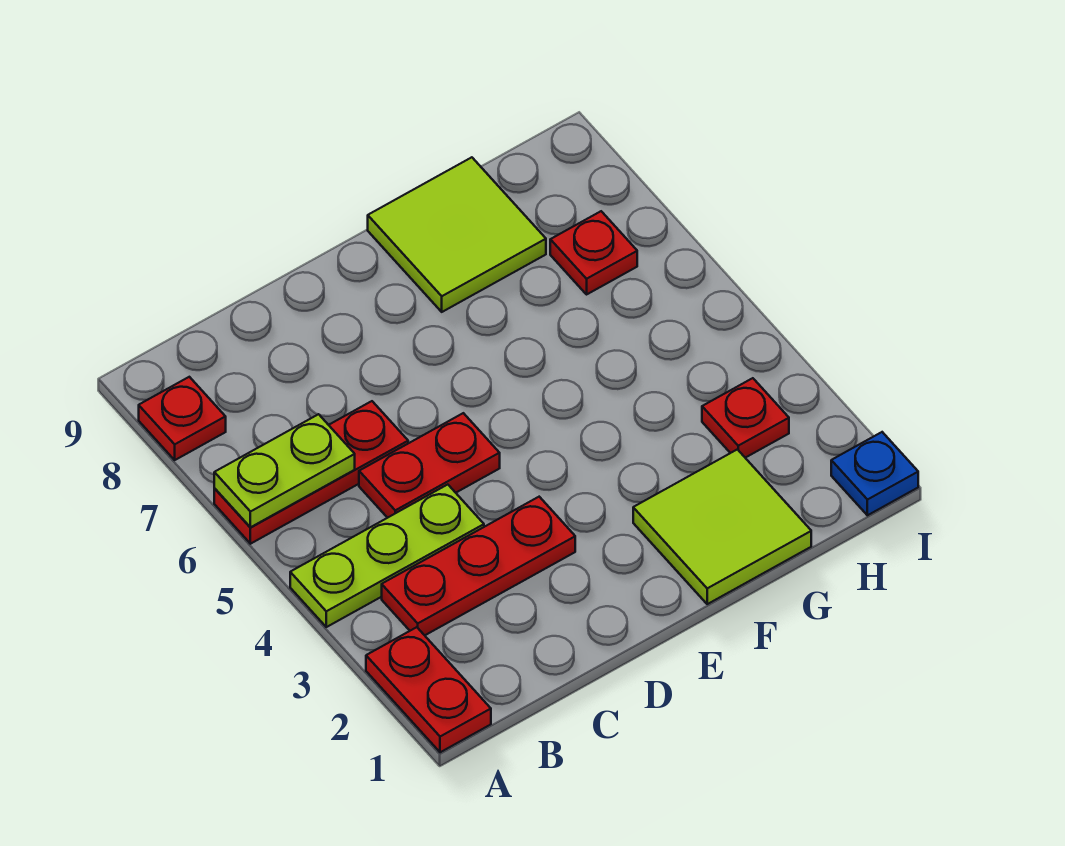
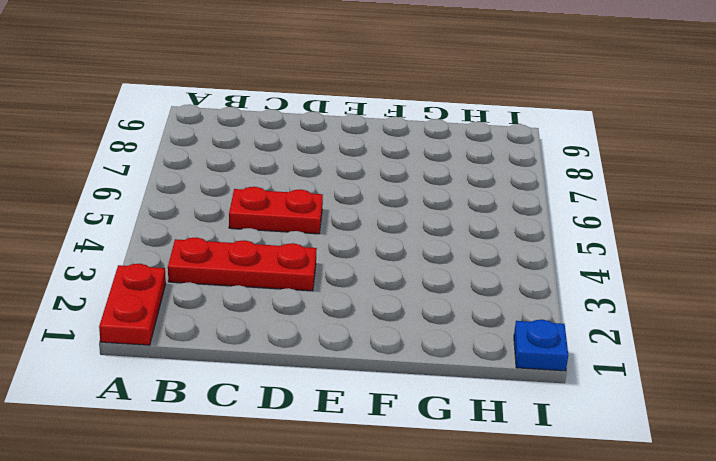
none -> lime plate A4:C4 level 1
none -> red plate A6:C6 level 1
none -> red plate A8 level 1

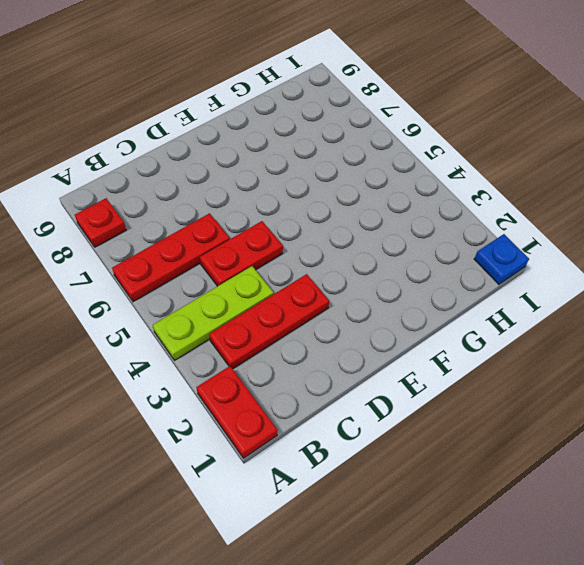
none -> lime tile F1:G2 level 1
none -> lime tile F8:G9 level 1
none -> red plate H3 level 1

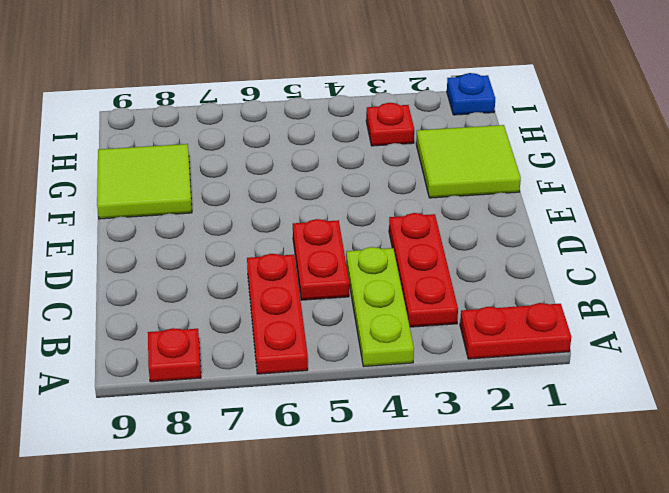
none -> red plate H7 level 1
none -> lime plate A6:B6 level 2

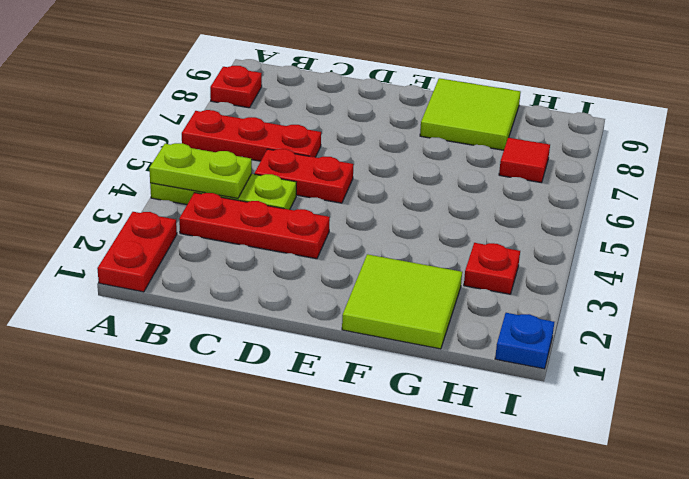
lime plate A4:B4 level 2 -> lime plate A6:B6 level 2
red tile H7 level 1 -> red plate H7 level 1

